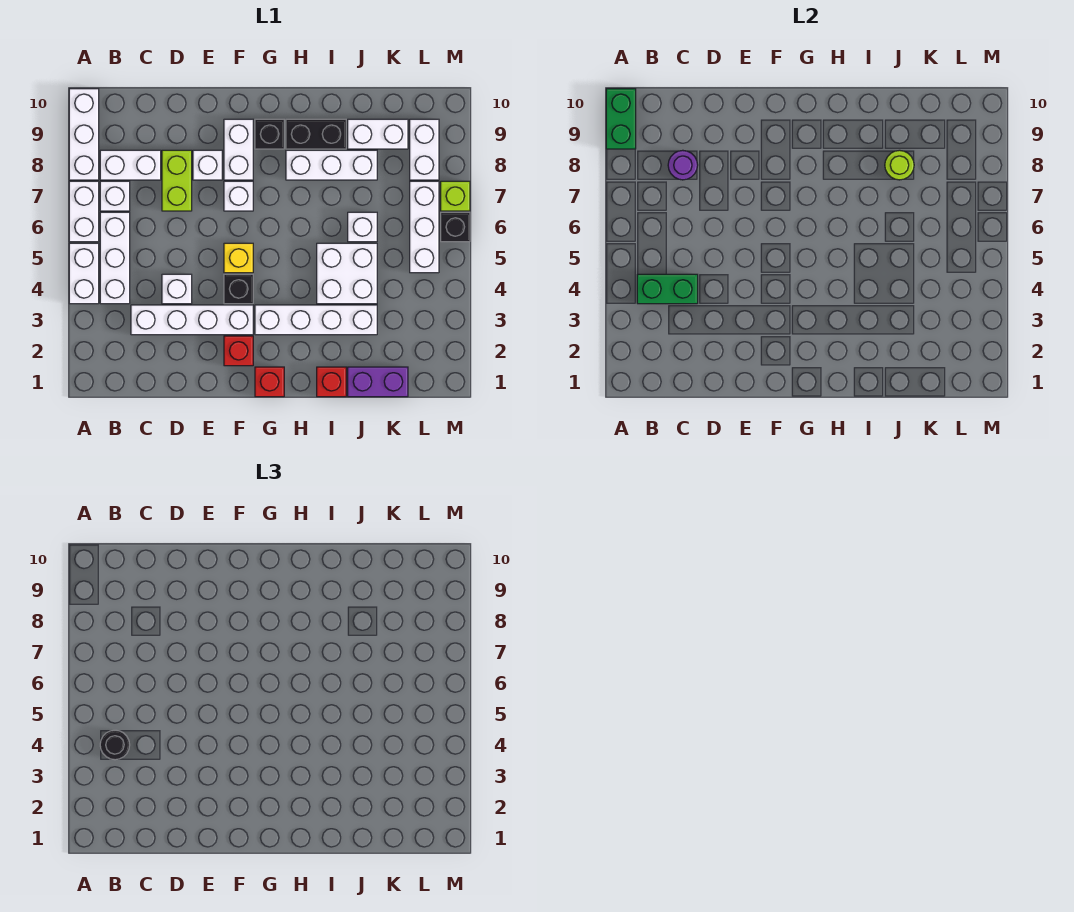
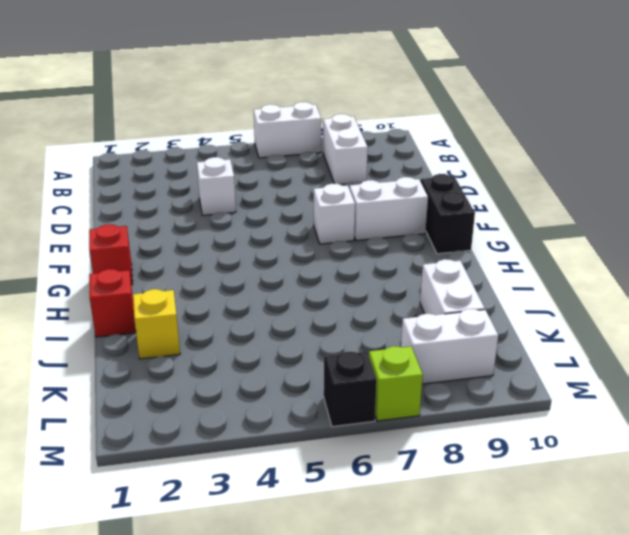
black brick F10:G10 level 1 -> black brick H9:I9 level 1
yellow brick J2 level 1 -> yellow brick F5 level 1
none -> white brick A4:A5 level 1
none -> white brick A8:A10 level 1
none -> white brick B4:B6 level 1
none -> white brick B7 level 1

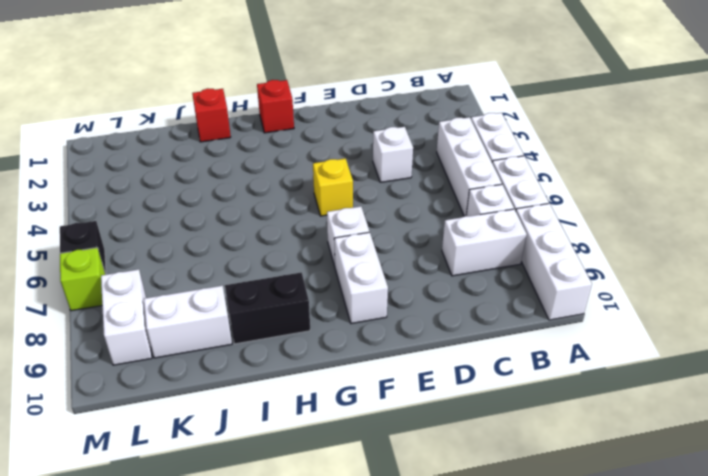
none -> white brick C3:F3 level 1
none -> lime brick D7:D8 level 1
none -> white brick E8 level 1
none -> red brick F2 level 1

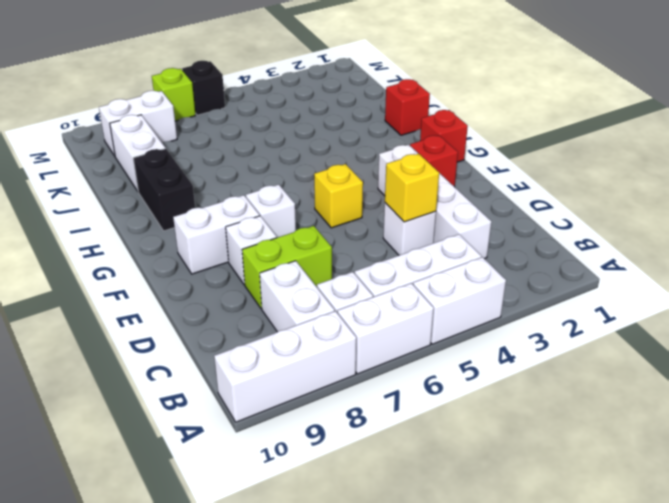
yellow brick D4 level 2 -> none
none -> black brick F4 level 1
none -> white brick G3:J3 level 1
none -> black brick G9 level 1
none -> white brick H8:J8 level 1

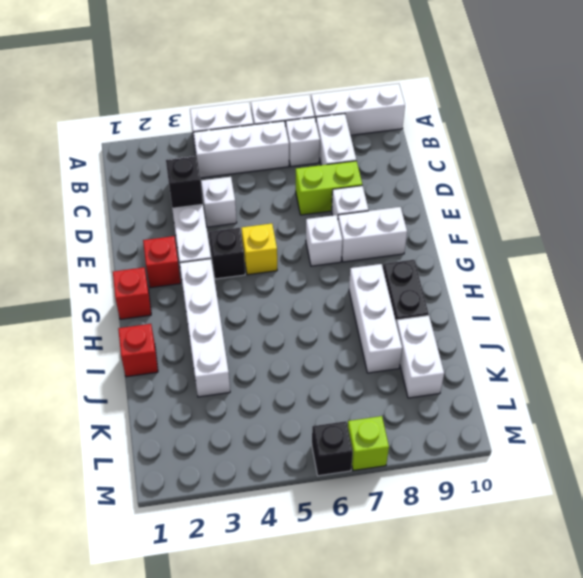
black brick D3 level 2 -> black brick G9 level 1
none -> white brick I4:J5 level 1
none -> purple brick J1:K1 level 1
none -> white brick J6 level 1
none -> white brick L5:L7 level 1

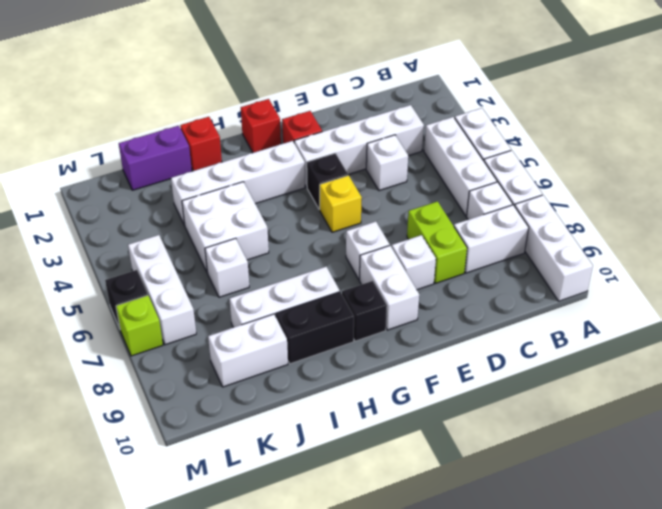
none -> white brick L8:L9 level 1
none -> green brick A9:A10 level 2
none -> green brick B4:C4 level 2
none -> purple round brick C8 level 2

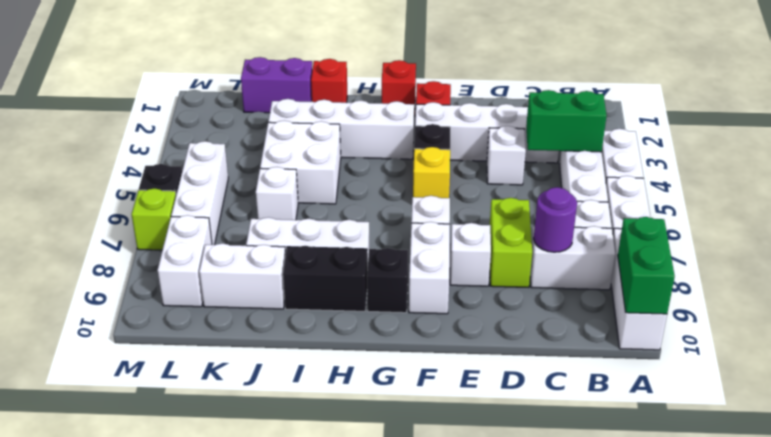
none -> lime round brick J8 level 2
none -> black round brick B4 level 3

